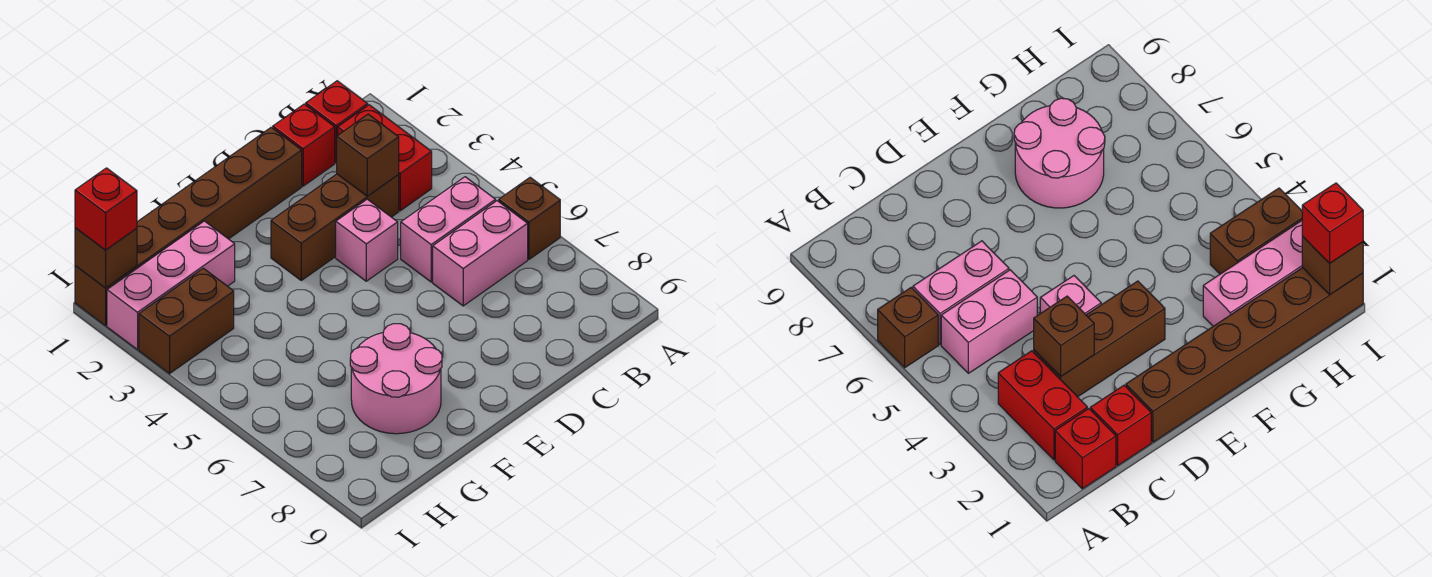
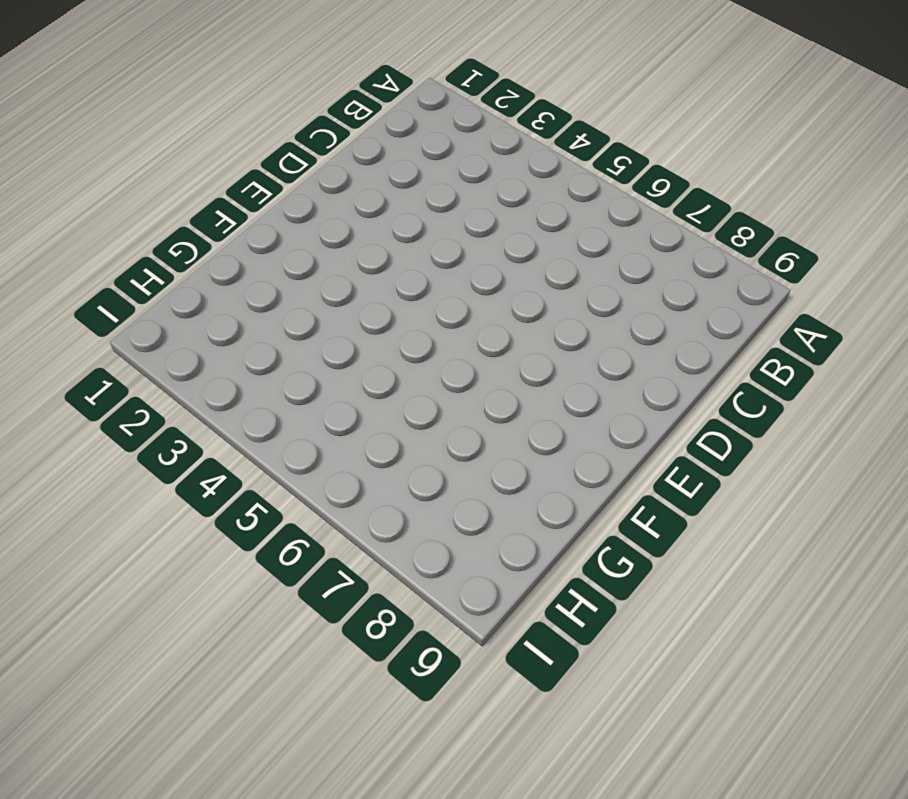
none -> brown brick A6 level 1
none -> red brick B1 level 1
none -> red brick B2:B3 level 1

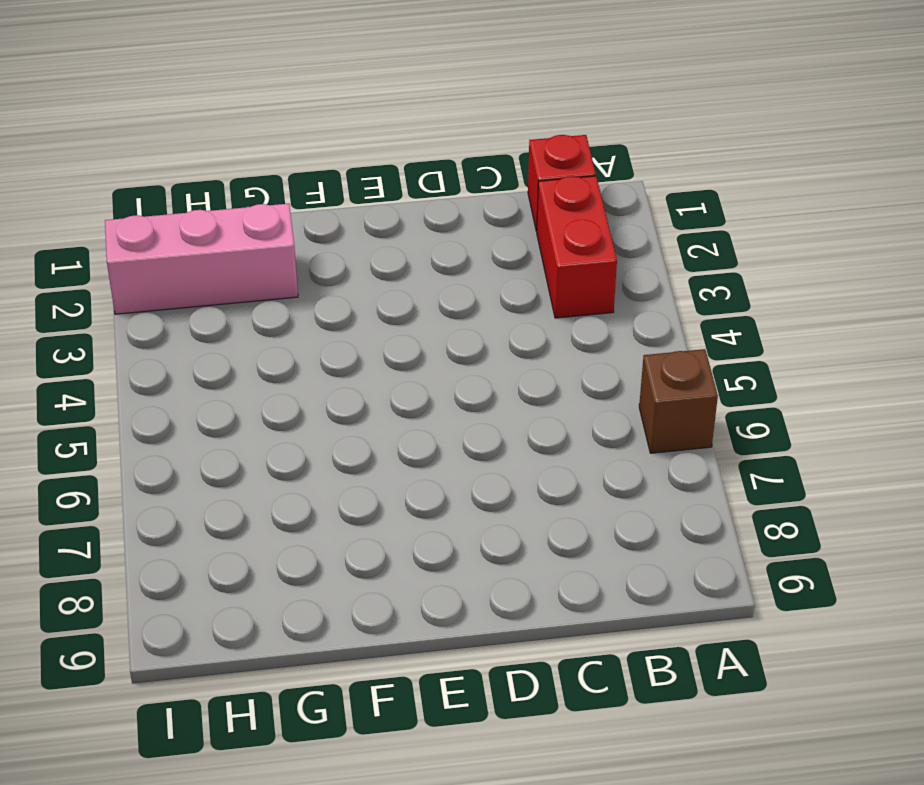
none -> pink brick B5:C5 level 1
none -> pink brick B6:C6 level 1
none -> red brick C1 level 1

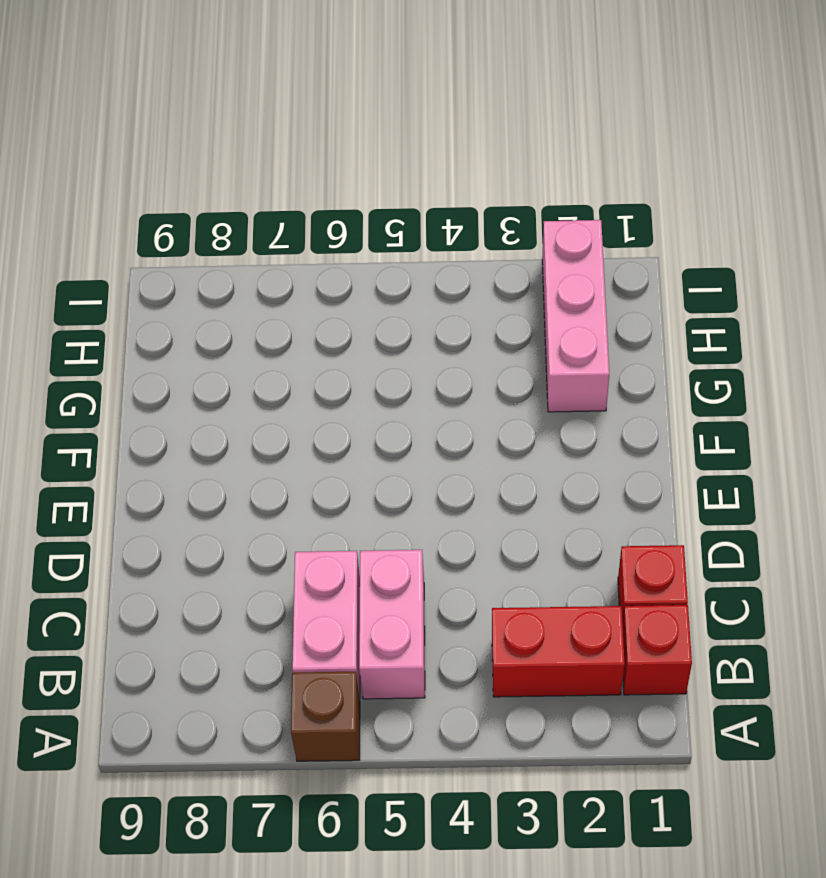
none -> brown brick C3:E3 level 1
none -> brown brick D1:I1 level 1
none -> pink brick D4 level 1

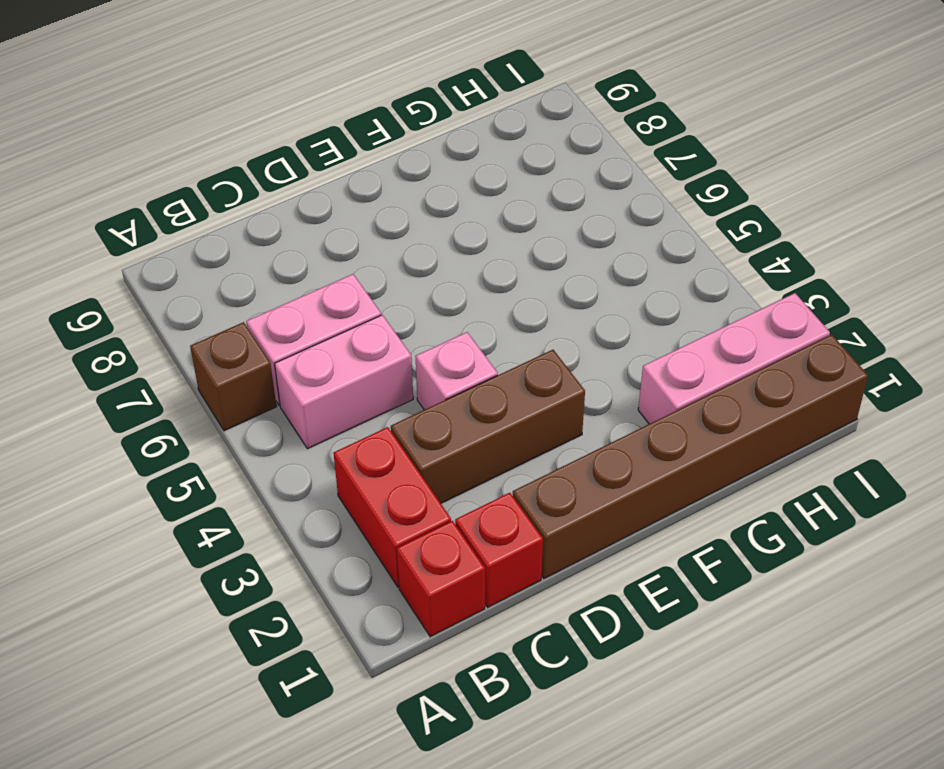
none -> pink round brick F7:G8 level 1
none -> brown brick H3:I3 level 1
none -> brown brick C3 level 2

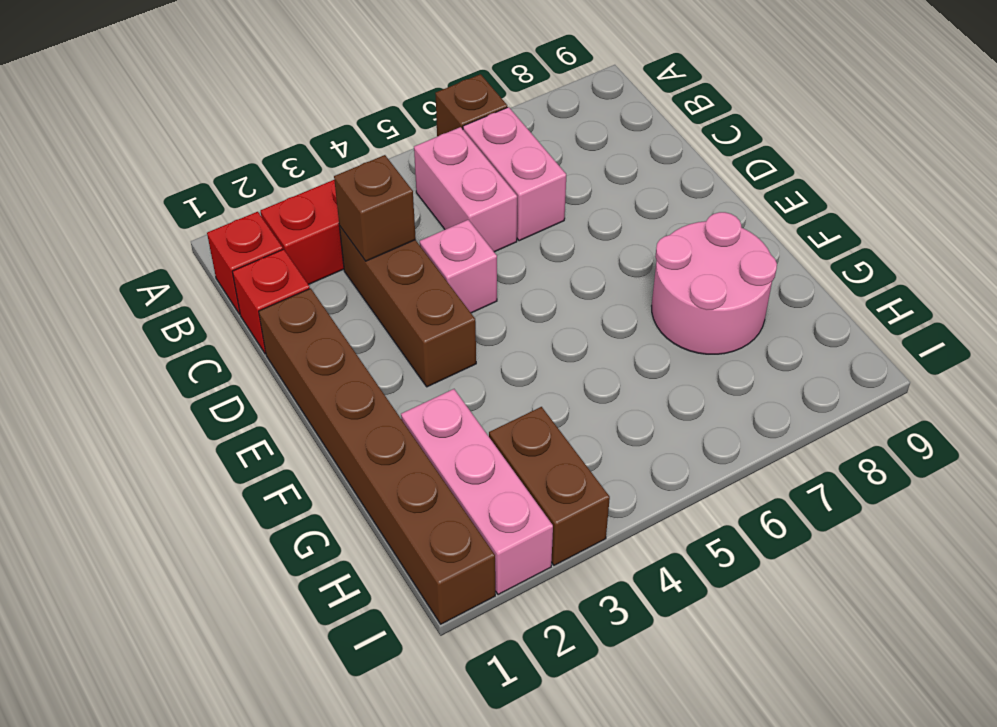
none -> brown brick I1 level 2
none -> red brick I1 level 3

